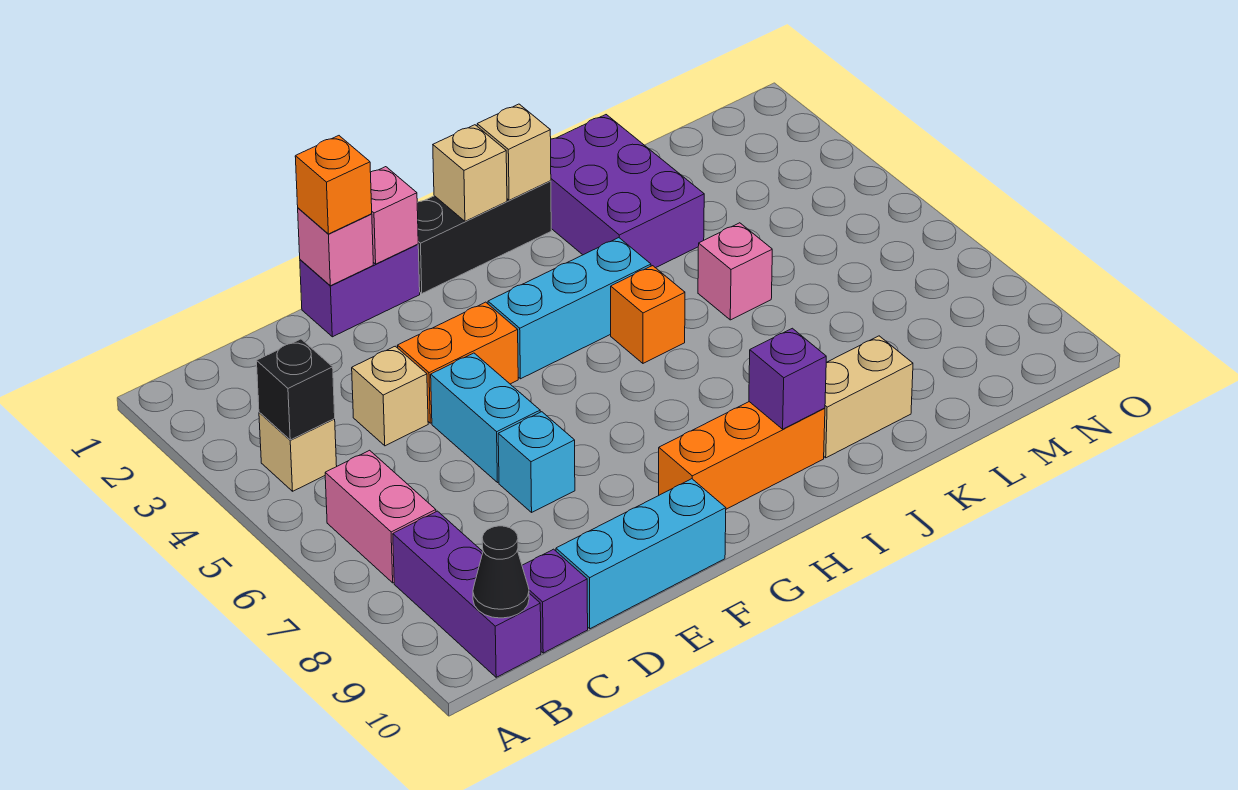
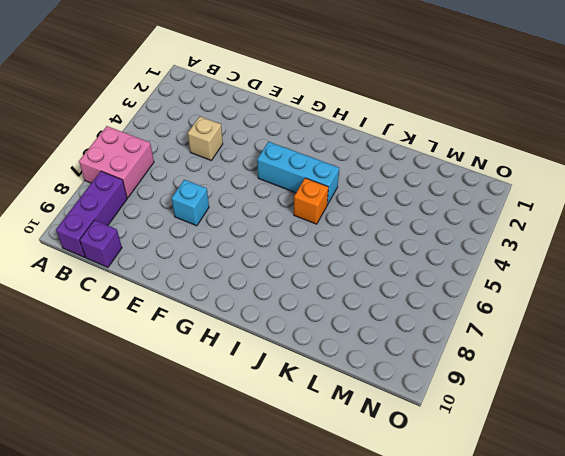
pink brick A6:B7 level 1 -> pink brick B6:B7 level 1
none -> tan brick B4 level 1
none -> cyan brick D10:F10 level 1
none -> purple brick E1:F1 level 1

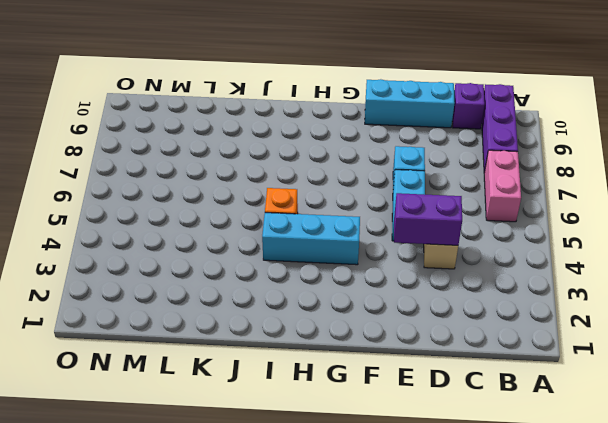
purple brick D4:E4 level 2 -> purple brick E1:F1 level 1
none -> tan brick B4 level 1
none -> orange brick E4:F4 level 1
none -> black brick G1:I1 level 1

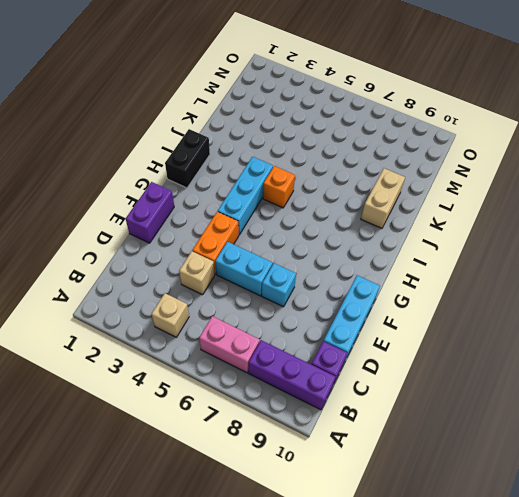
black brick H1:I1 level 1 -> black brick G1:I1 level 1
none -> orange brick G9:I9 level 1
none -> purple brick J1:K3 level 1
none -> pink brick K5 level 1

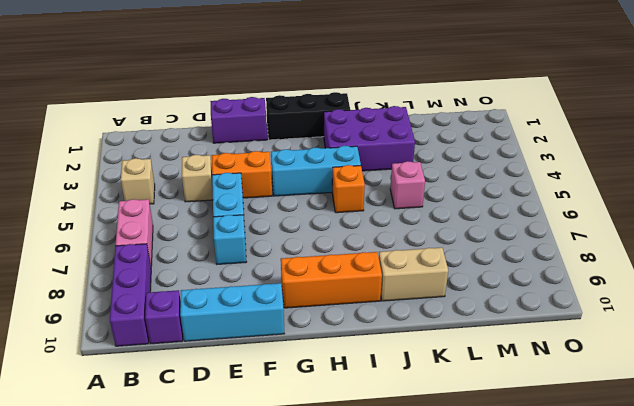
purple brick I2:K3 level 1 -> purple brick J1:K3 level 1
none -> black brick B4 level 2
none -> black cone B10 level 2
none -> pink brick E1 level 2

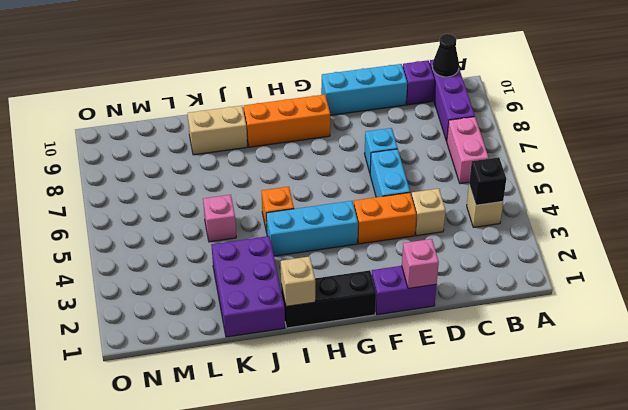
none -> pink brick F1 level 2
none -> tan brick H1 level 2
none -> purple brick I9 level 2

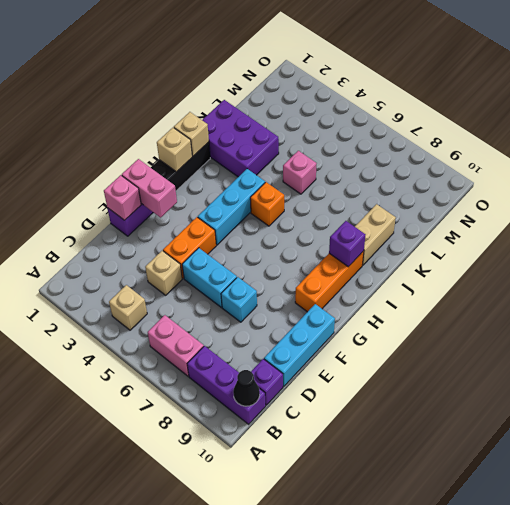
pink brick F1:F2 level 2 -> pink brick F1 level 2
none -> black brick B4 level 2
none -> orange brick E1 level 3

